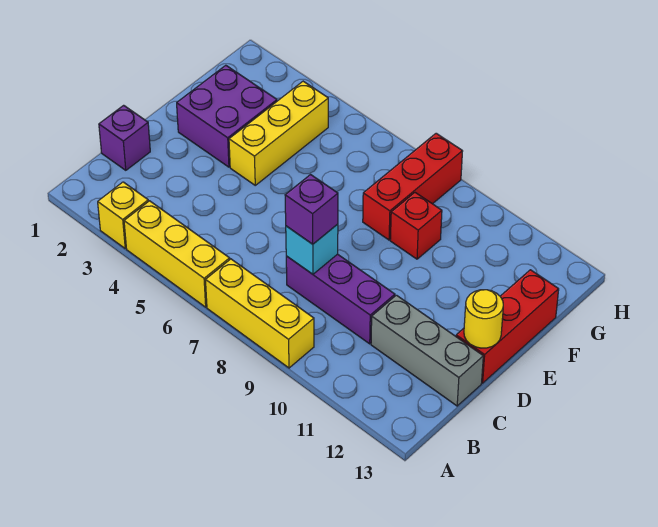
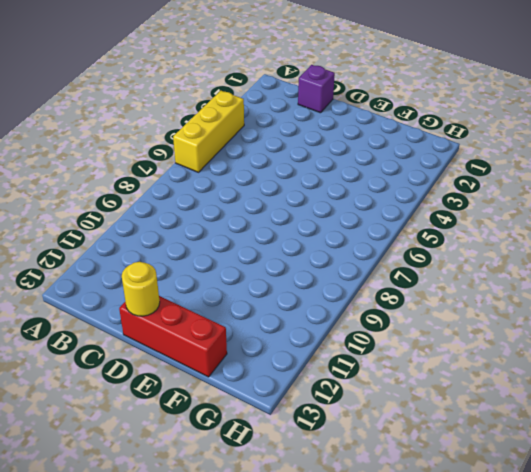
none -> yellow brick A3 level 1
none -> yellow brick A7:A9 level 1
none -> purple brick C8:C10 level 1

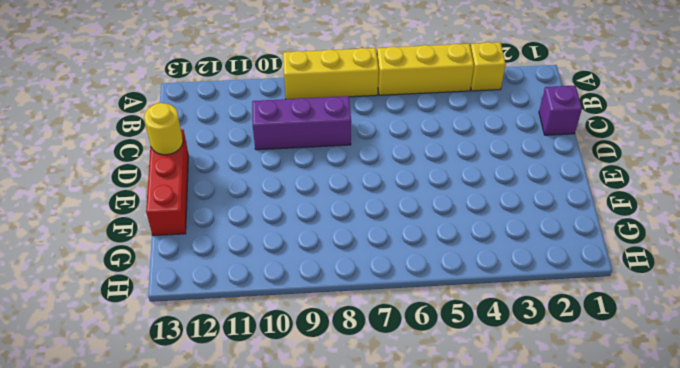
none -> grey brick C11:C13 level 1
none -> purple brick E2:F3 level 1
none -> yellow brick E4:G4 level 1

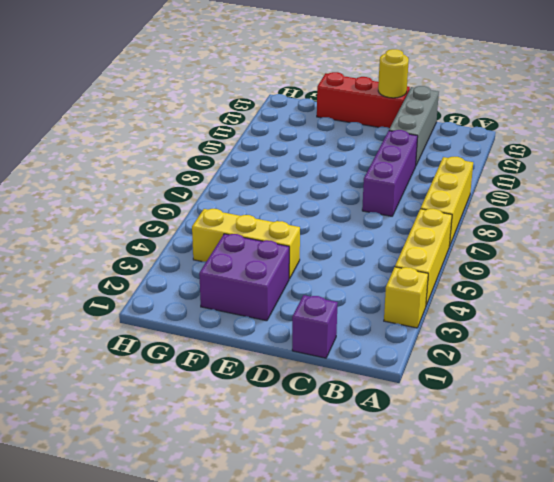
none -> red brick F8:H8 level 1
none -> red brick F9 level 1
none -> cyan brick C8 level 2

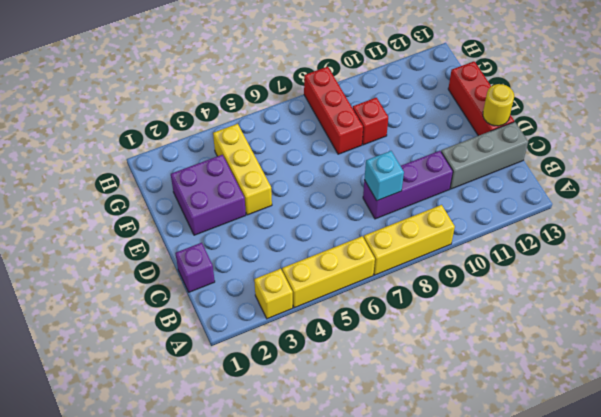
none -> purple brick C8 level 3

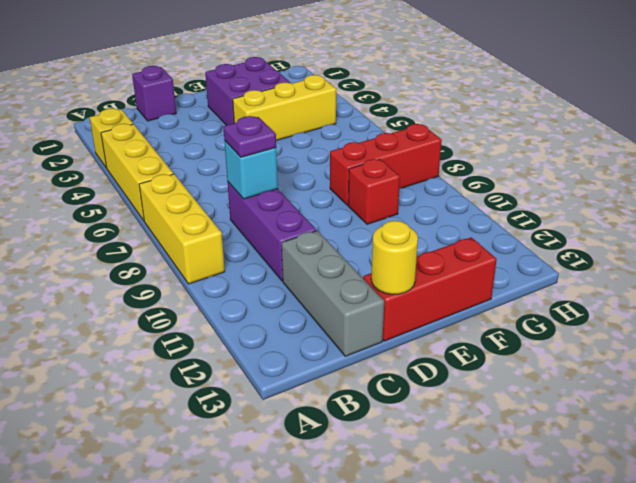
purple plate C8 level 3 -> purple brick C8 level 3

